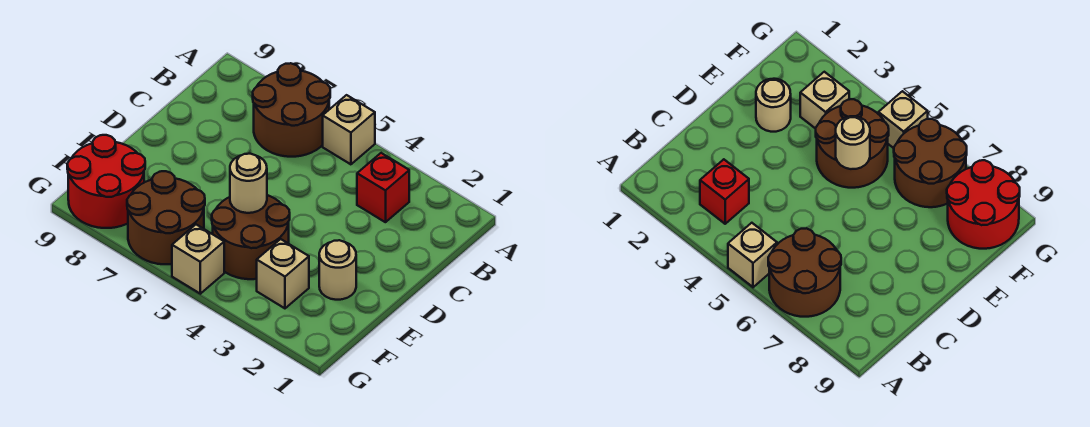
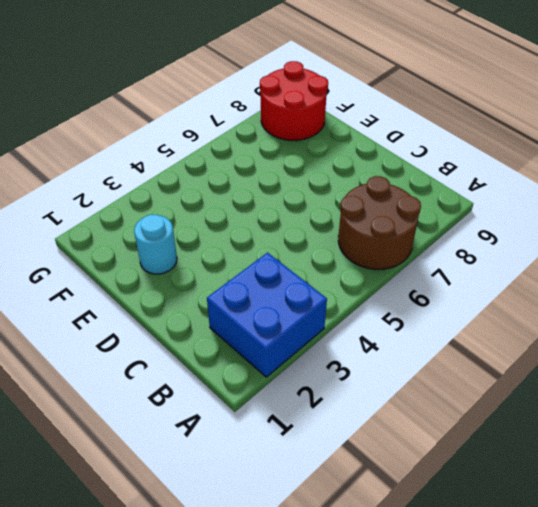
blue brick A2:B3 level 1 -> red brick B3 level 1
cyan round brick E2 level 1 -> tan round brick E2 level 1
none -> tan brick A5 level 1
none -> brown round brick E4:F5 level 1

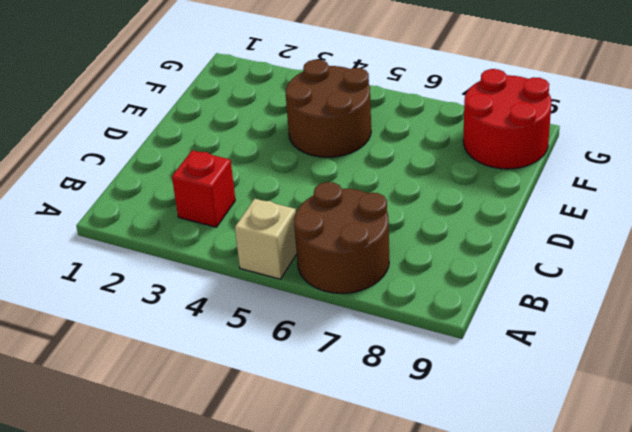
none -> tan round brick E2 level 1
none -> tan brick F3 level 1

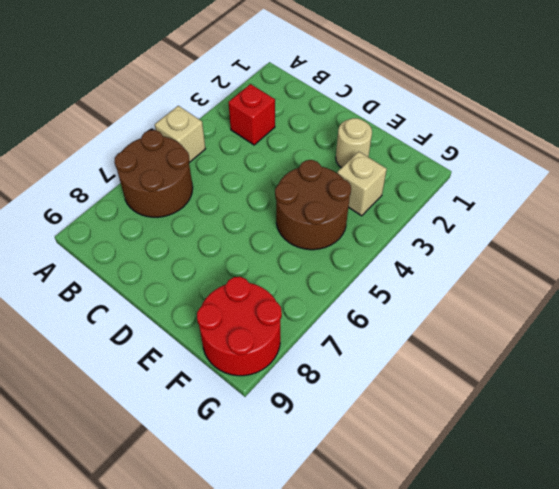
none -> brown round brick F6:G7 level 1
none -> tan brick G5 level 1

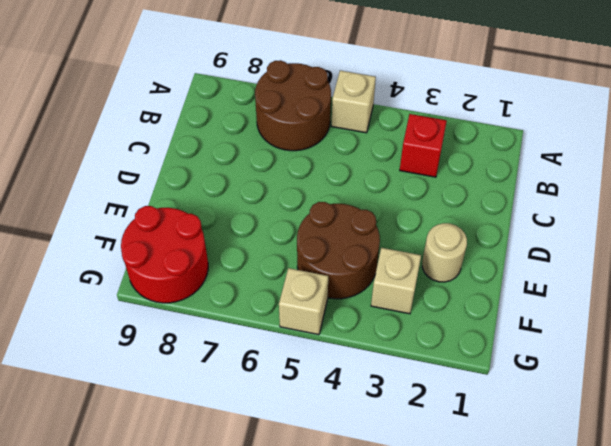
none -> brown round brick F6:G7 level 1
none -> tan round brick E5 level 2

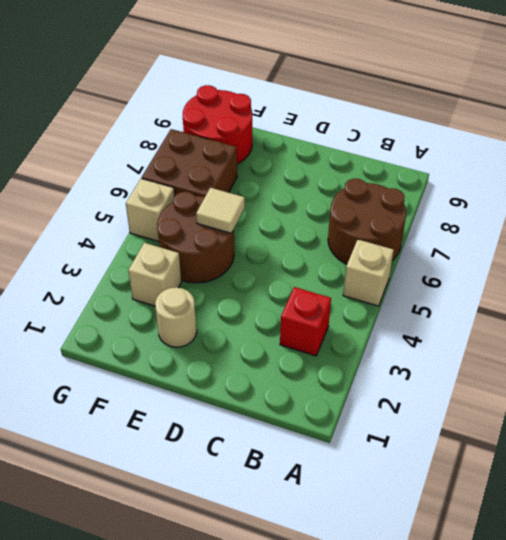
tan tile E5 level 2 -> tan round brick E5 level 2
brown brick F6:G7 level 1 -> brown round brick F6:G7 level 1

